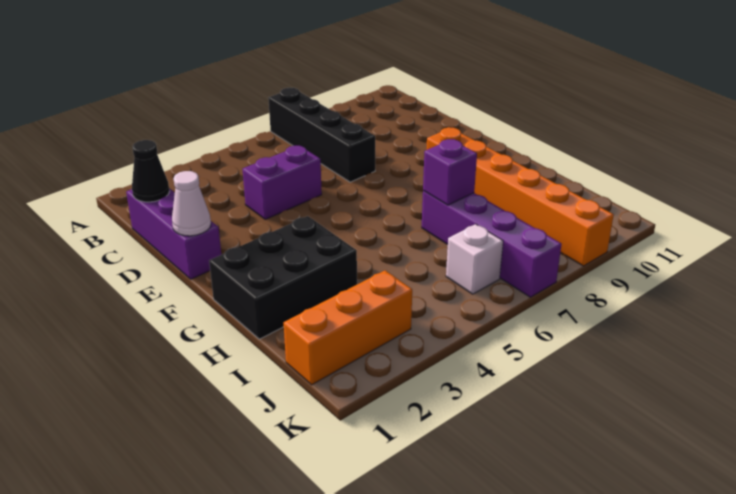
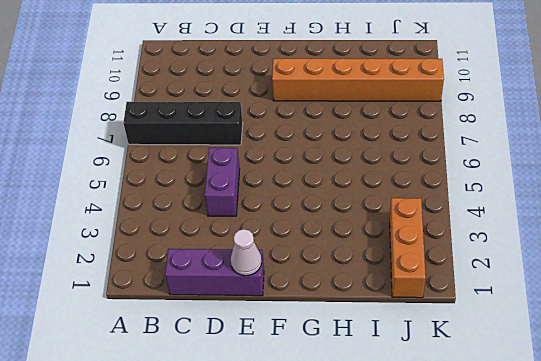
none -> black brick G1:H3 level 1
none -> purple brick H7:K7 level 1

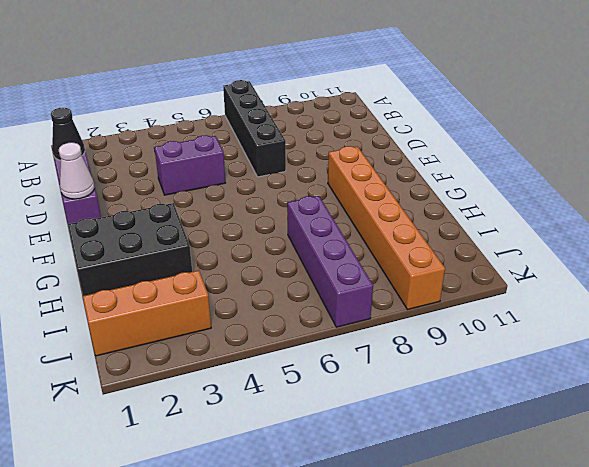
none -> white brick J6 level 1
none -> purple brick H7 level 2

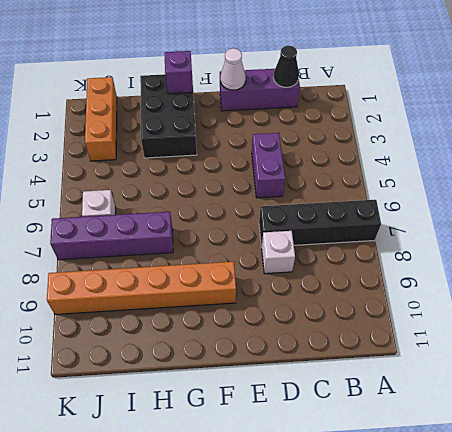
white brick D8 level 1 -> none
purple brick G1 level 2 -> purple brick H7 level 2

